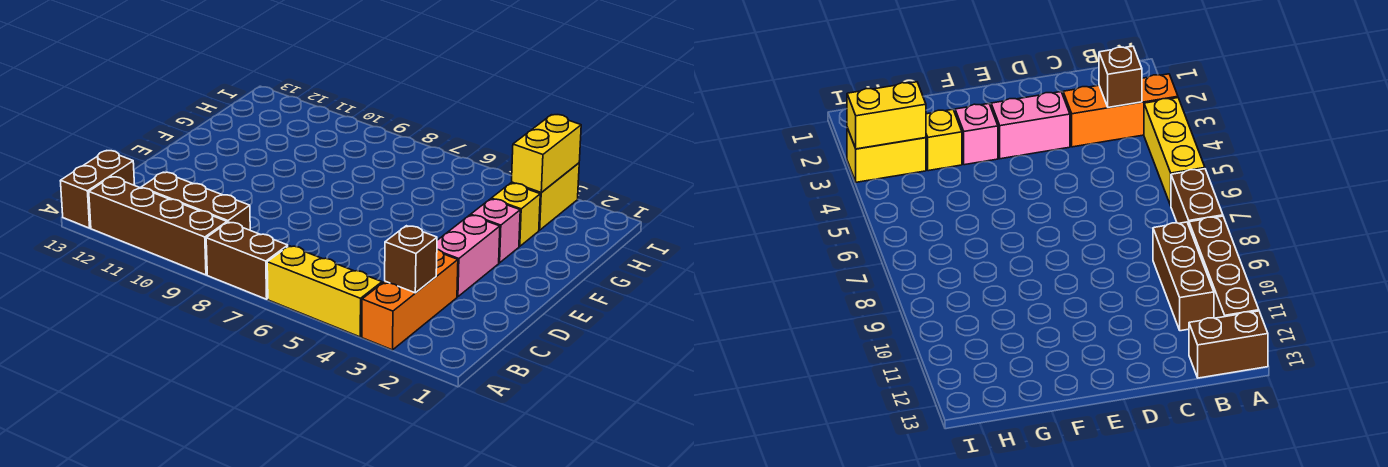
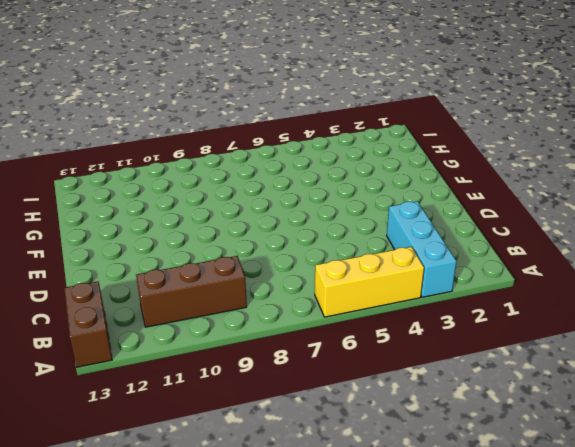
cyan brick A3:C3 level 1 -> orange brick A3:C3 level 1
none -> brown brick A7:A8 level 1
none -> brown brick A9:A12 level 1
none -> pink brick D3:E3 level 1

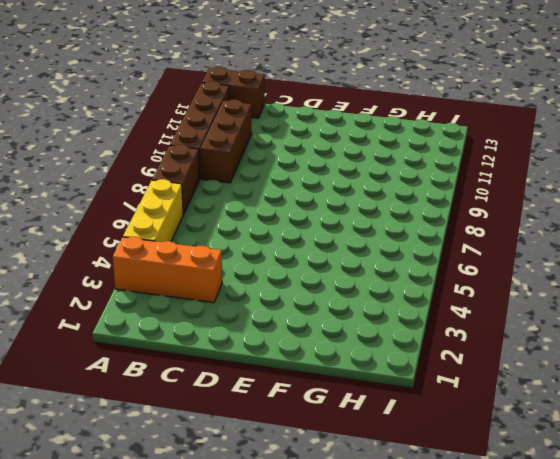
none -> pink brick D3:E3 level 1
none -> pink brick F3 level 1
none -> yellow brick G3 level 1

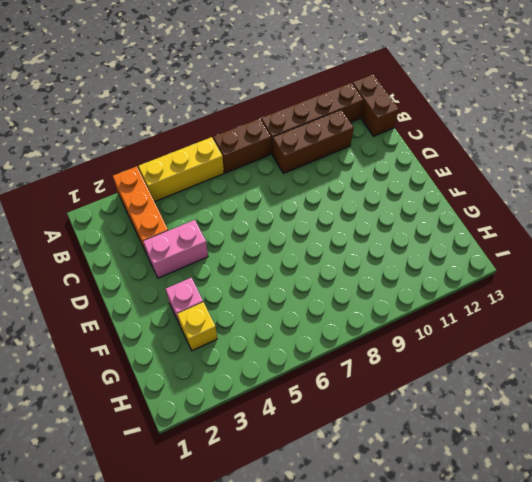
pink brick D3:D4 level 1 -> pink brick D3:E3 level 1
none -> yellow brick H3:I3 level 1
none -> brown brick B3 level 2
none -> yellow brick H3:I3 level 2

